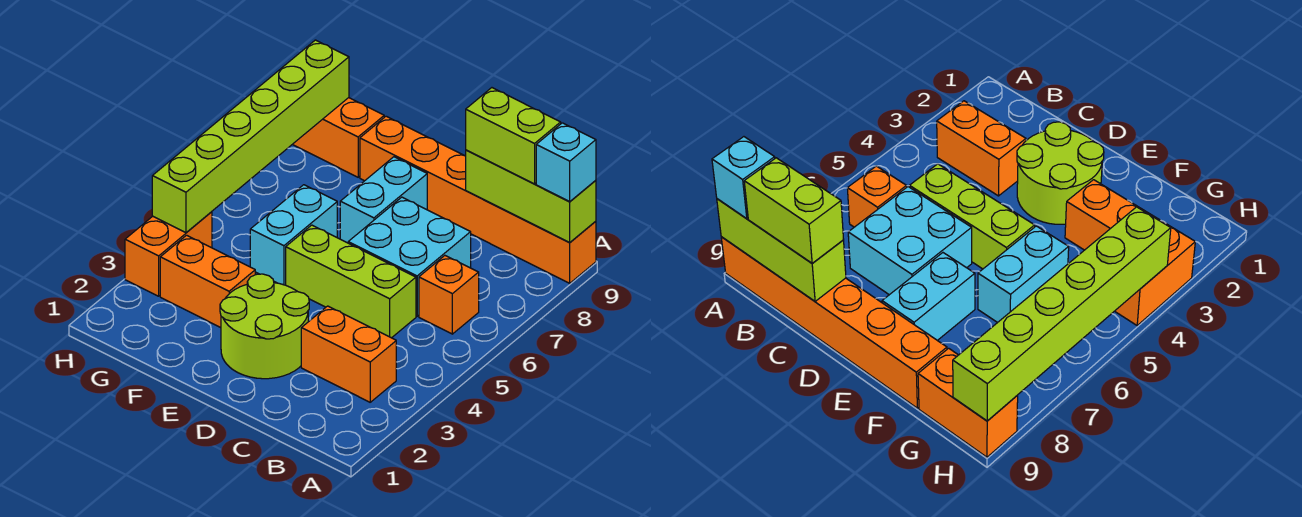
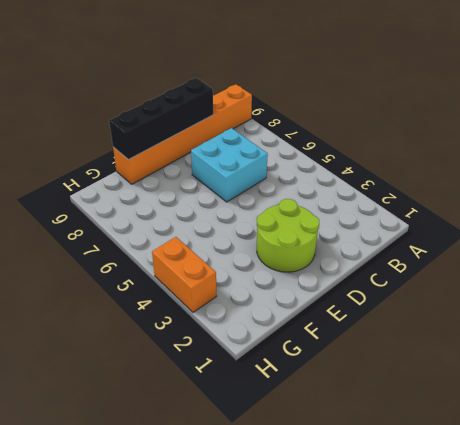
black brick C9:F9 level 2 -> lime brick A9:C9 level 2
none -> orange brick B3:C3 level 1
none -> orange brick B6 level 1
none -> lime brick C5:E5 level 1

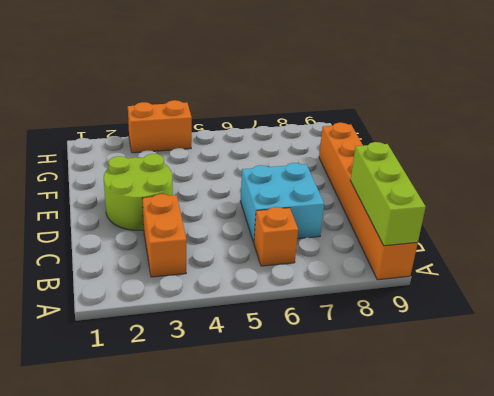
none -> lime brick C5:E5 level 1
none -> cyan brick E7:E8 level 1
none -> orange brick F3:G3 level 1

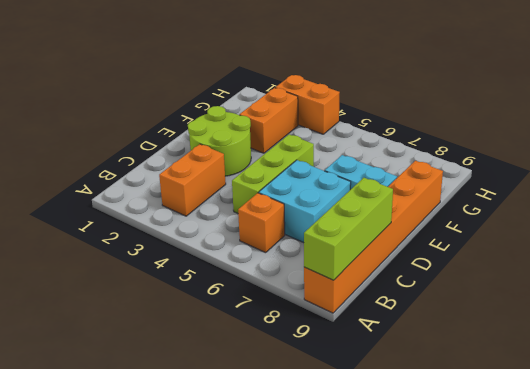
none -> cyan brick F5:F6 level 1
none -> orange brick G9:H9 level 1
none -> lime brick H4:H9 level 2

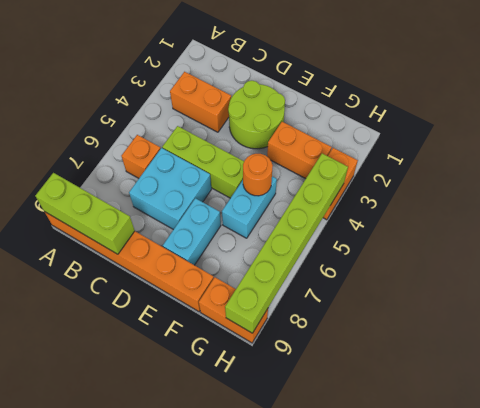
orange round brick F5 level 2 -> none
none -> cyan brick A9 level 3
none -> lime brick B9:C9 level 3

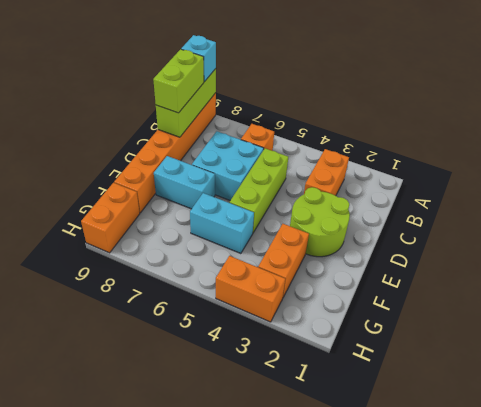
none -> lime brick H4:H9 level 2

